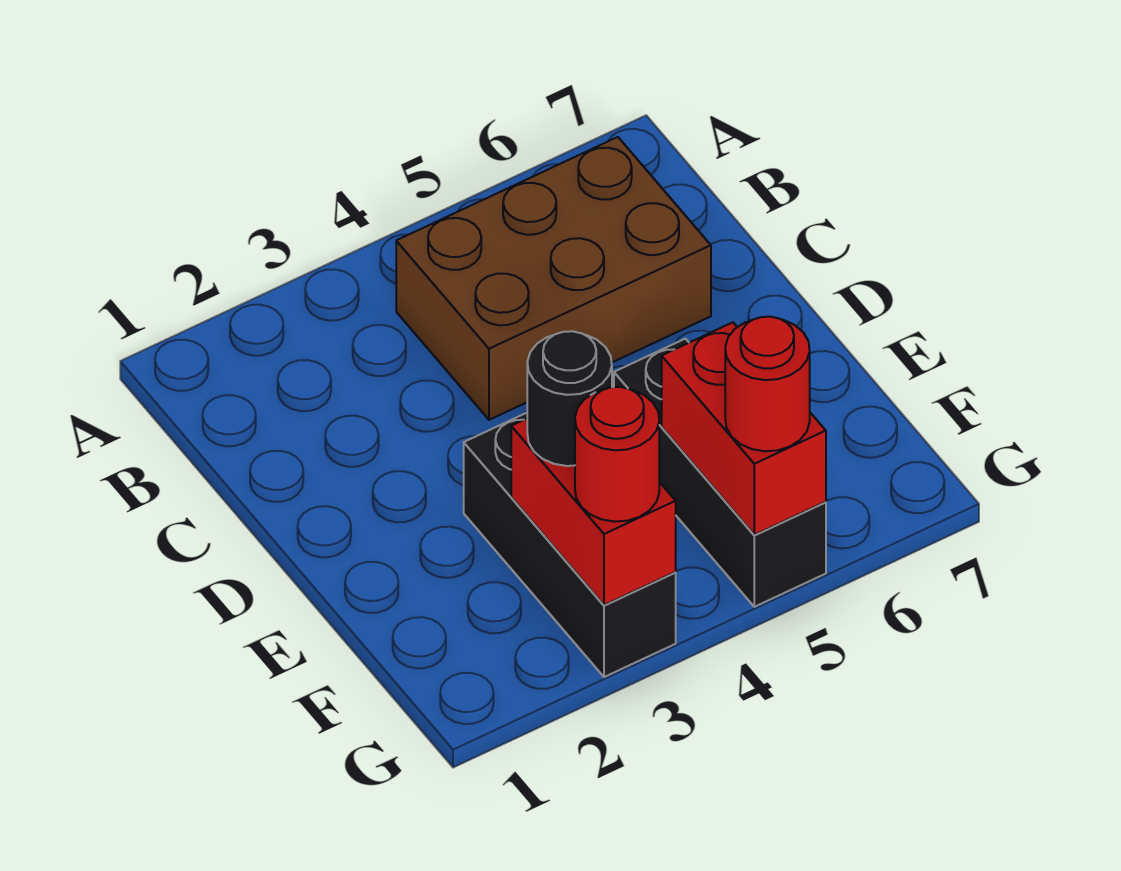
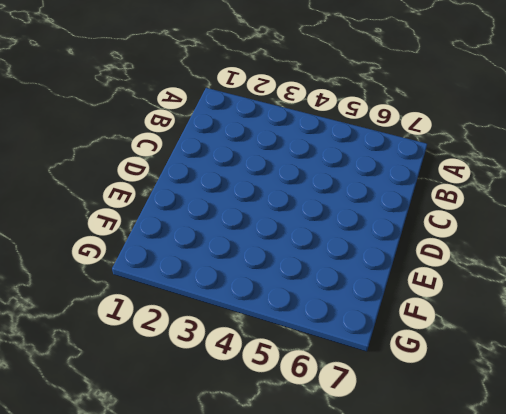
none -> brown brick B4:C6 level 1
none -> black brick E3:G3 level 1

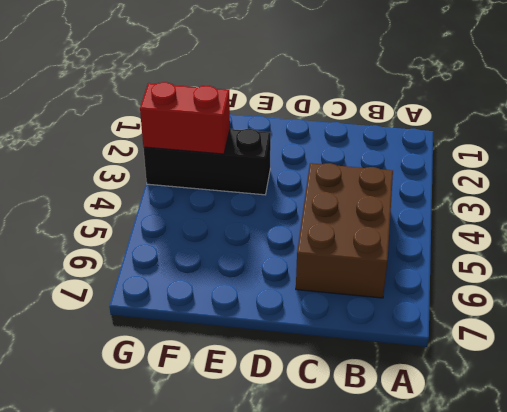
none -> black brick E5:G5 level 1
none -> red brick F5:G5 level 2

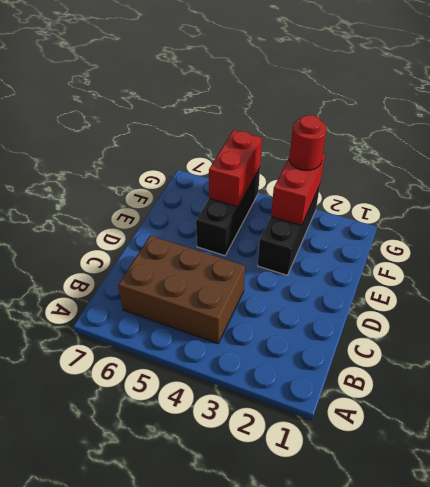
none -> black round brick F3 level 3
none -> red round brick G5 level 3

